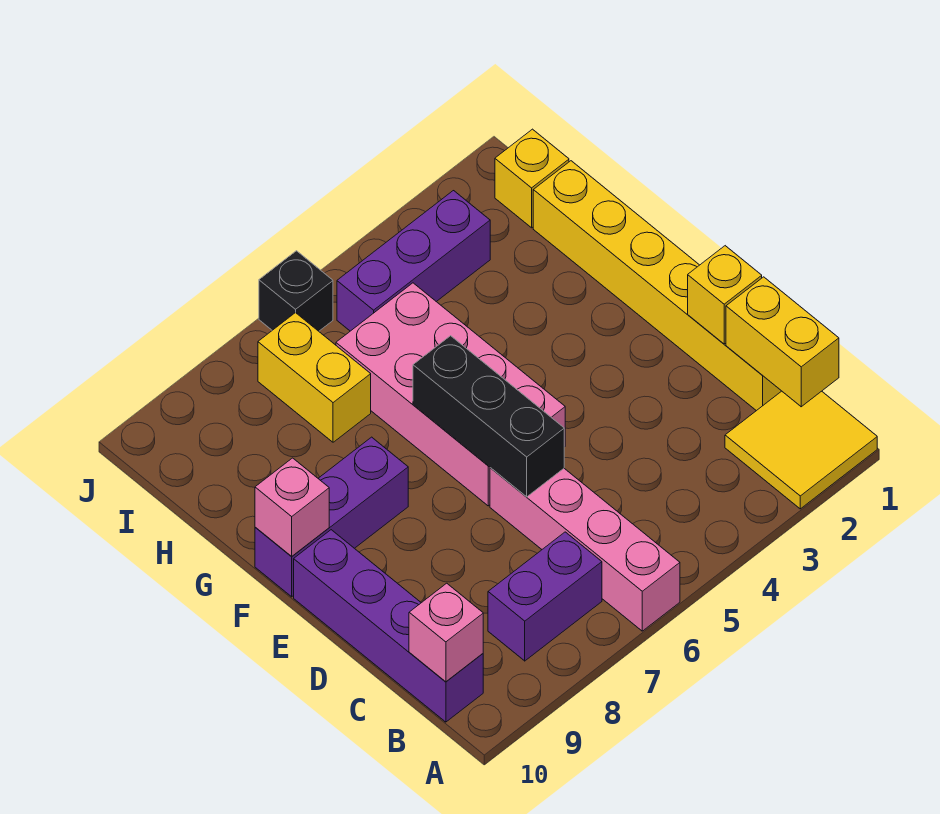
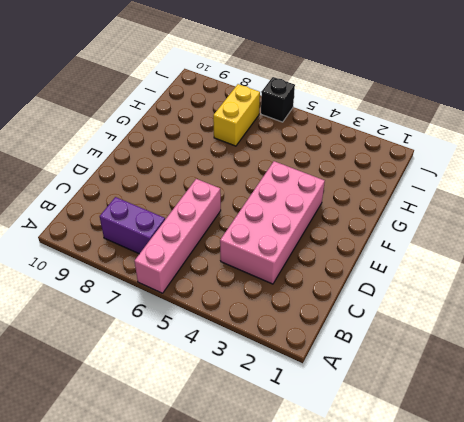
pink brick C3:F4 level 1 -> pink brick E5:H6 level 1
none -> yellow tile A1:B2 level 1
none -> purple brick B10:E10 level 1
none -> yellow brick C1:H1 level 1

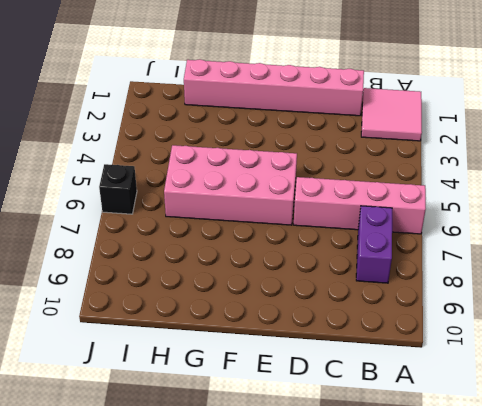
pink tile A1:B2 level 1 -> yellow tile A1:B2 level 1
pink brick C1:H1 level 1 -> yellow brick C1:H1 level 1
none -> purple brick B10:E10 level 1
none -> purple brick F8:F10 level 1
none -> yellow brick H7:I7 level 1

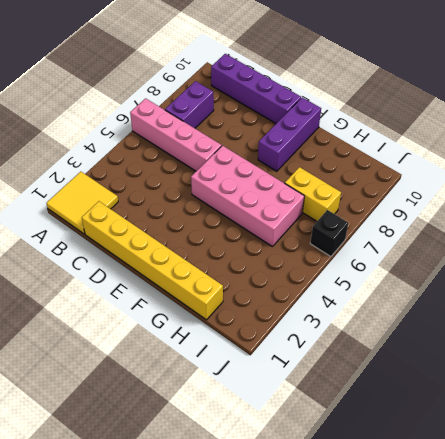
none -> yellow brick I1 level 1
none -> purple brick I3:I5 level 1
none -> yellow brick B1:C1 level 2

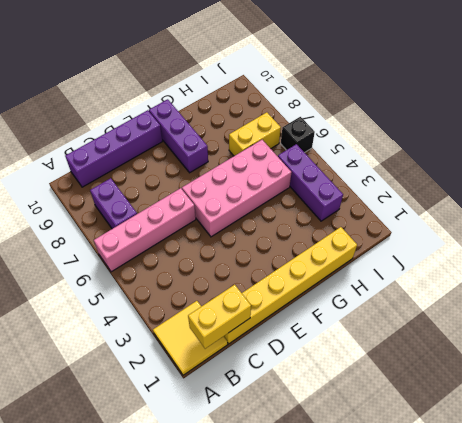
none -> yellow brick I1 level 1
none -> pink brick B10 level 2
none -> yellow brick D1 level 2

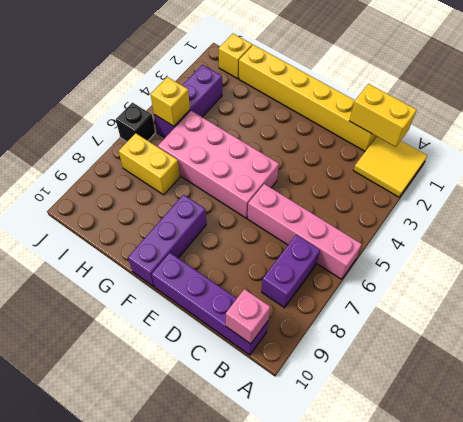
yellow brick I5 level 2 -> yellow brick D1 level 2
none -> black brick D6:F6 level 2
none -> pink brick F10 level 2

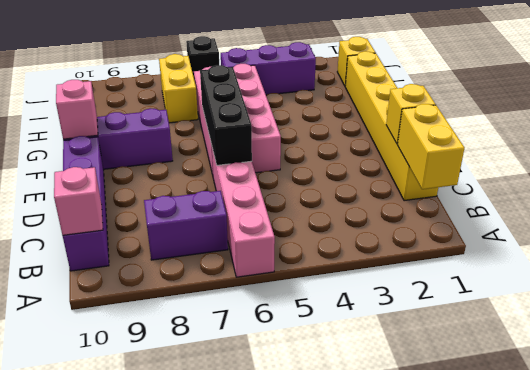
none -> yellow tile A1:B2 level 1

